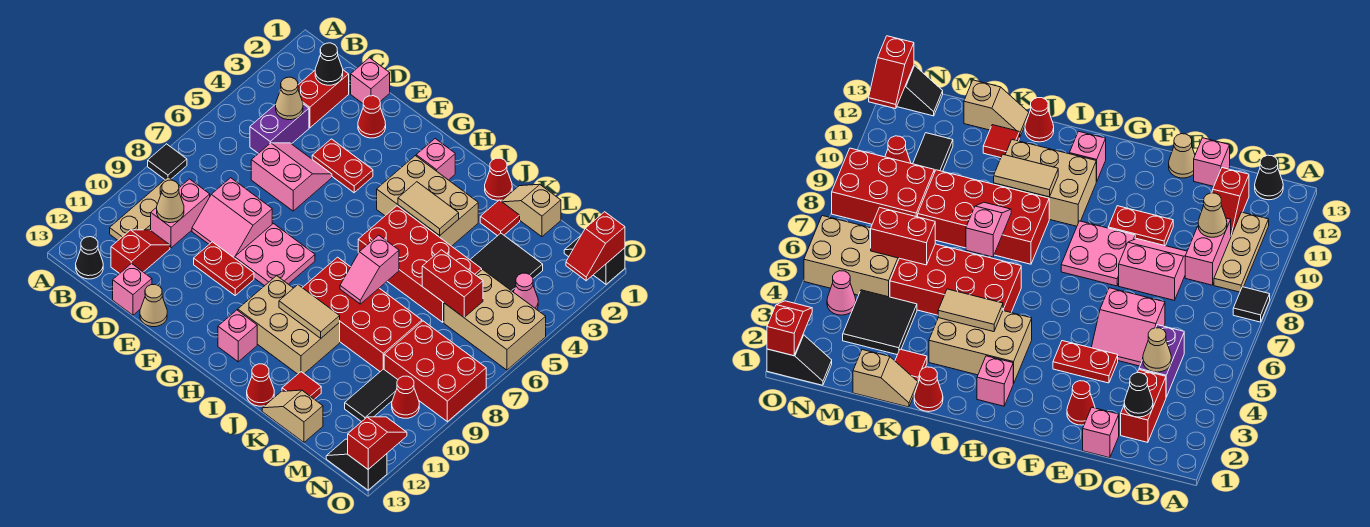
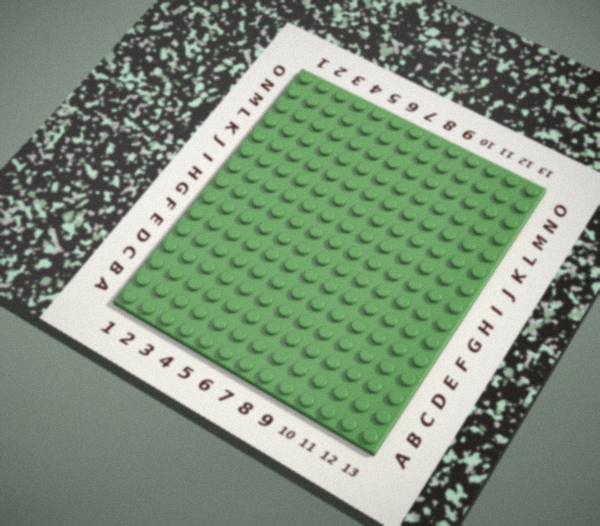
none -> black tile A8 level 1
none -> tan plate B9:B11 level 1
none -> black cone B13 level 1
none -> red brick C2:C3 level 1

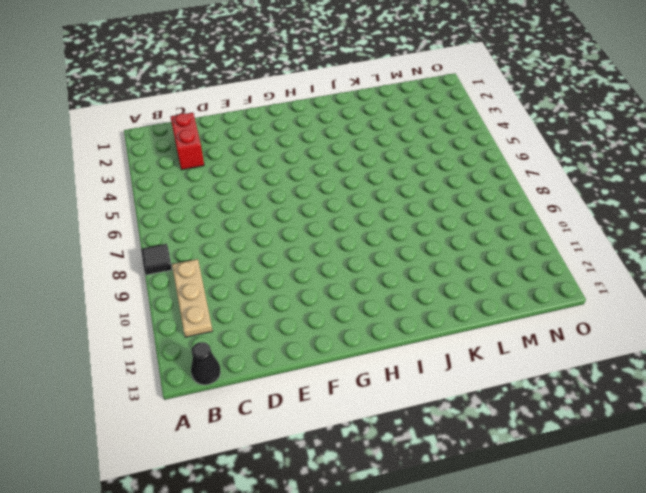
none -> purple brick C4:C5 level 1
none -> pink brick C9:C10 level 1
none -> red slope C11:C12 level 1 top 12
none -> pink brick D1 level 1

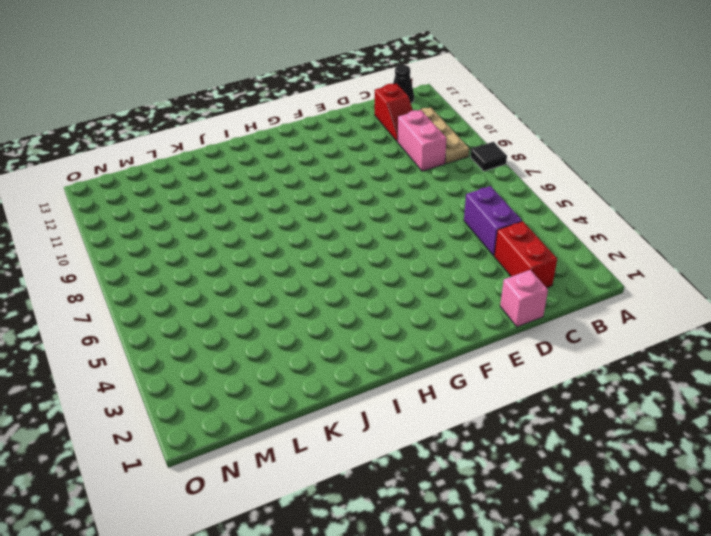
none -> pink slope D5:E6 level 1 top 6
none -> pink slope D8:E9 level 1 top 8
none -> pink brick D13 level 1
none -> red cone E2 level 1

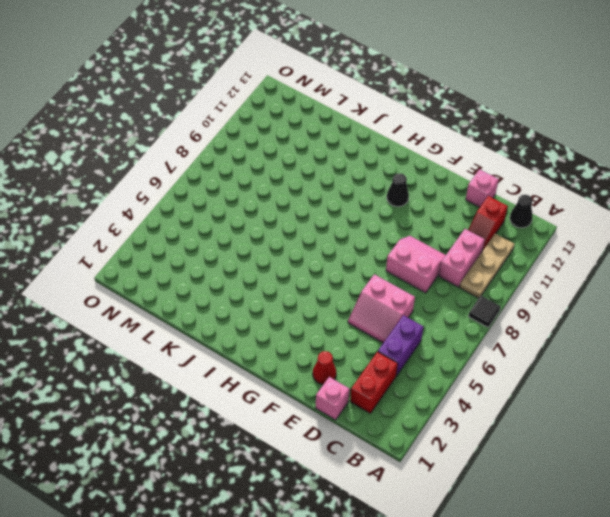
black cone G11 level 1 -> black cone C2 level 2
none -> red plate E4:F4 level 1
none -> red plate E10:F10 level 1
none -> tan cone E13 level 1
none -> pink plate F8:G9 level 1

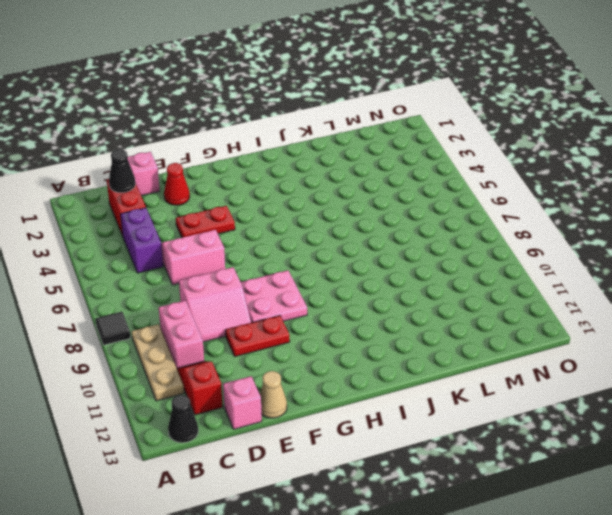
none -> pink brick H2 level 1
none -> tan brick H3:J4 level 1
none -> tan brick H10:J11 level 1
none -> pink brick H12 level 1

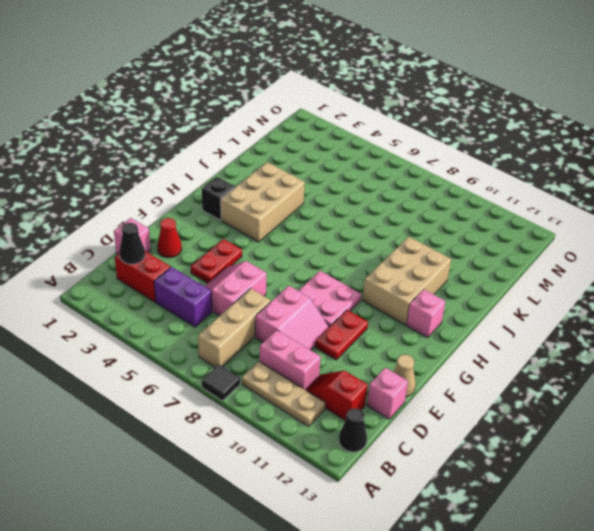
tan brick B7:D7 level 1 -> none
black brick H2 level 1 -> pink brick H2 level 1
none -> red brick I5:L6 level 1
none -> red brick I8:L9 level 1
none -> red cone J1 level 1
none -> red cone J13 level 1

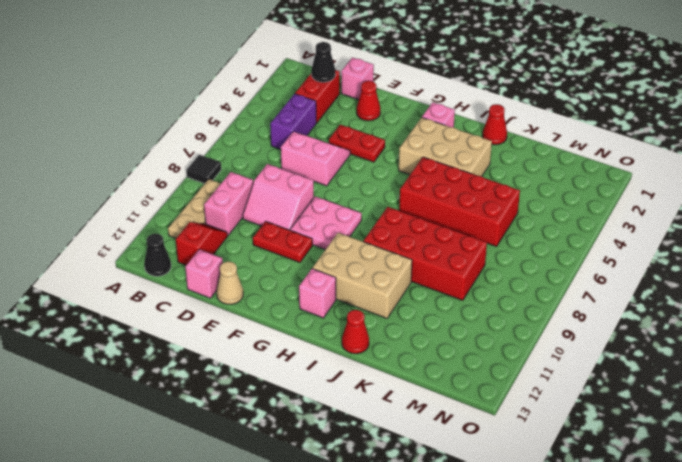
none -> tan slope K1:L1 level 1 top L
none -> red tile K2 level 1
none -> red tile K12 level 1
none -> tan slope K13:L13 level 1 top L

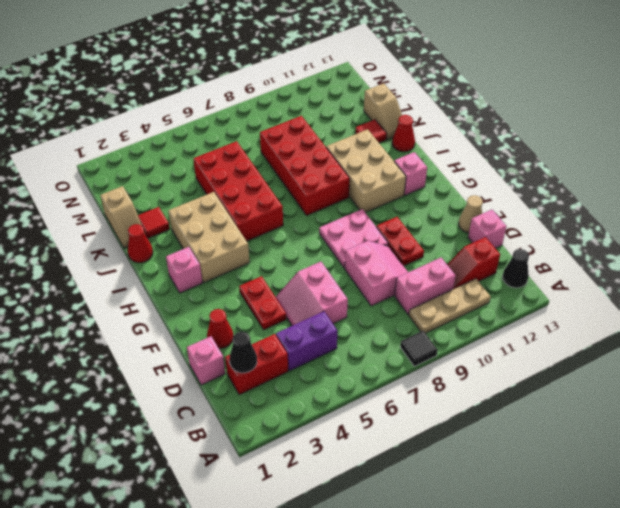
none -> black tile L3:M4 level 1
none -> tan brick M5:O6 level 1
none -> red brick M8:O9 level 1
none -> black tile M10:M11 level 1

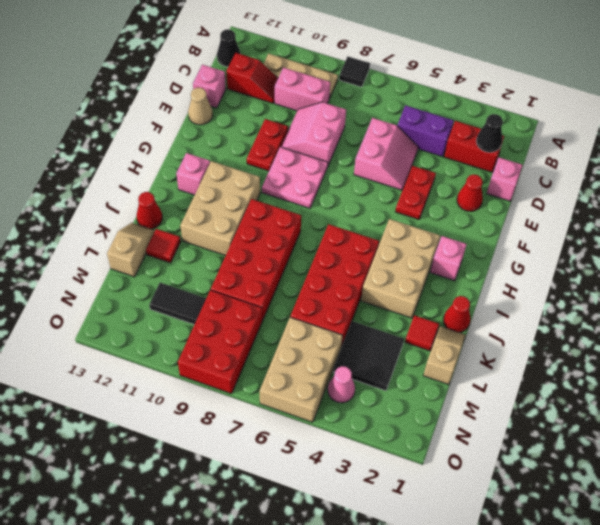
none -> black slope N1:O1 level 1 top O
none -> red cone N10 level 1
none -> black slope N13:O13 level 1 top O
none -> tan cone C4 level 2

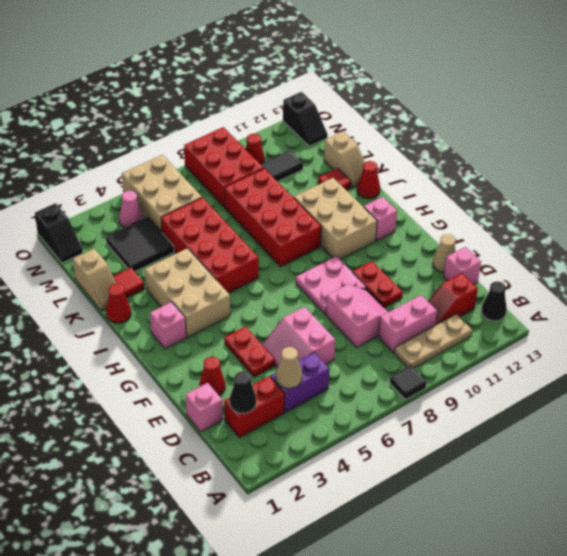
none -> tan cone C10 level 2
none -> tan tile I4:J4 level 2
none -> tan tile I10:J10 level 2
none -> pink slope J7:J8 level 2 top 7

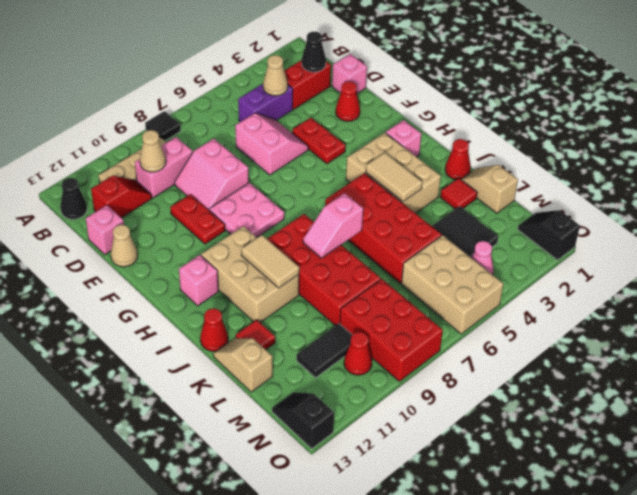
none -> red brick L6:M6 level 2
none -> red slope O1:O2 level 2 top 1
none -> red slope O12:O13 level 2 top 13

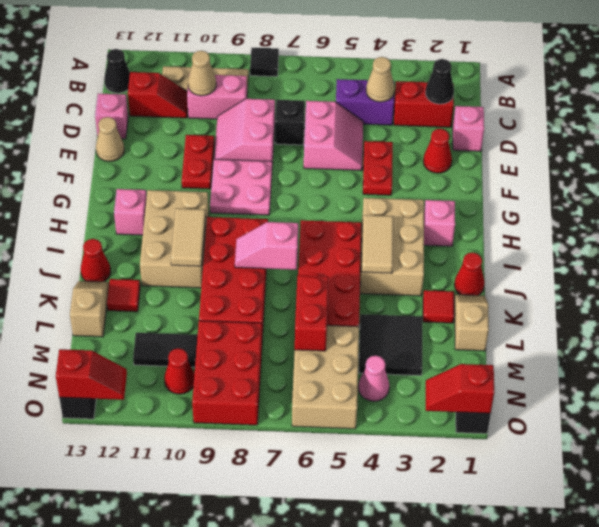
black brick D7 level 1 -> none

